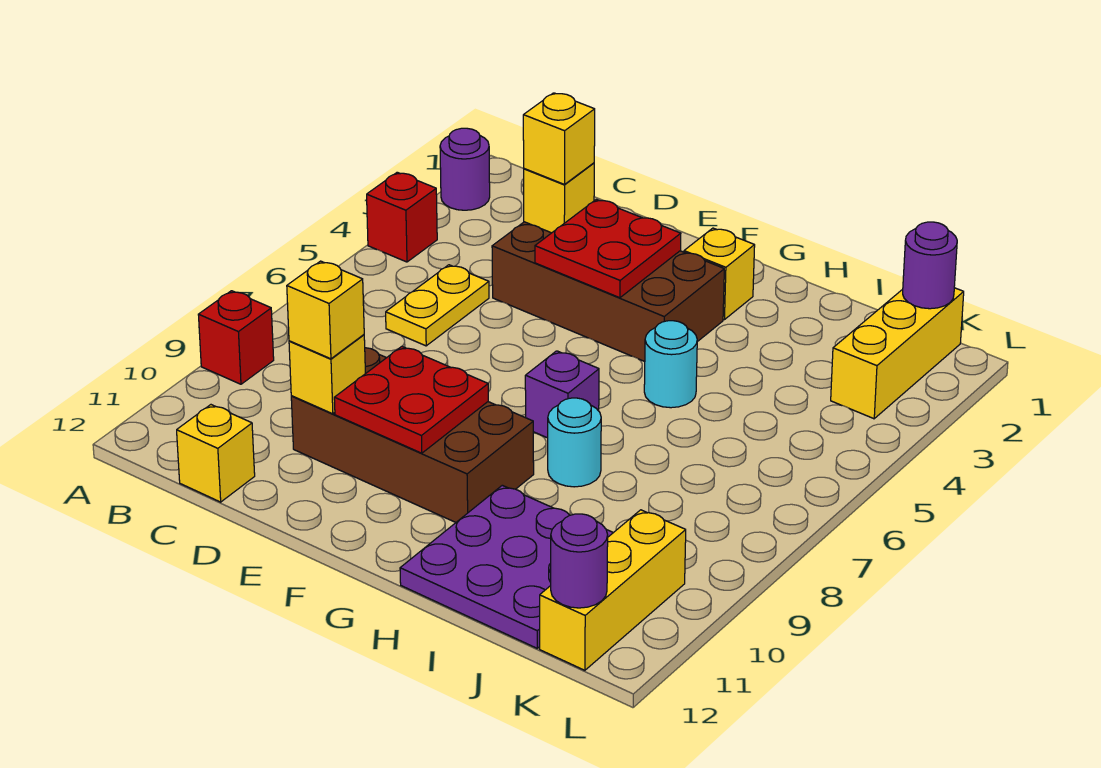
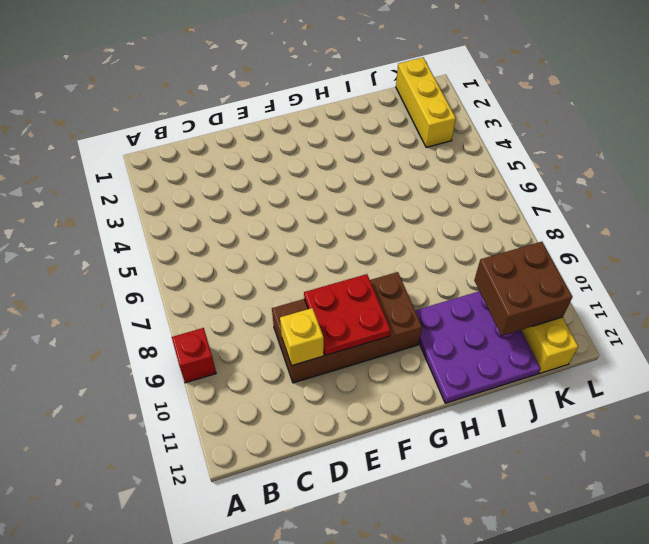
brown brick J10:K11 level 2 -> none
none -> purple round brick A2 level 1
none -> red brick A4 level 1
none -> yellow plate C5:C6 level 1

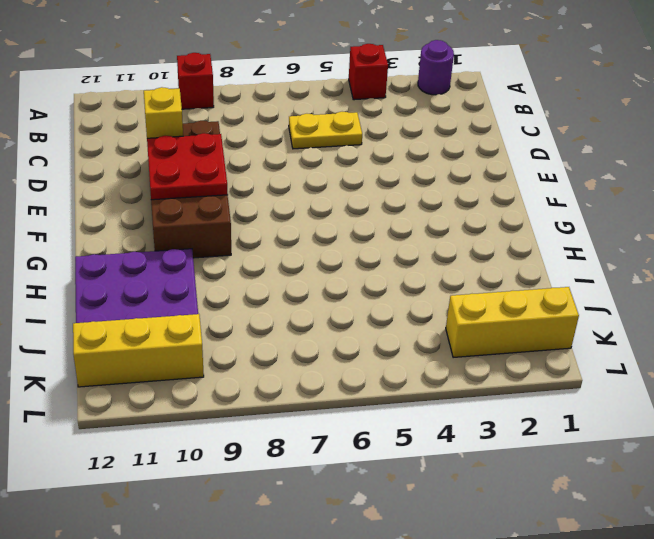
none -> yellow brick C12 level 1
none -> brown brick D3:G4 level 1
none -> yellow brick G2 level 1

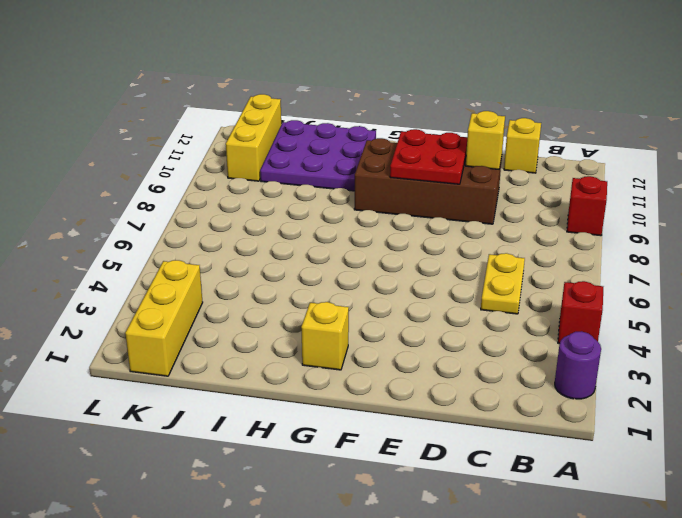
none -> brown brick D3:G4 level 1
none -> purple brick G7 level 1
none -> cyan round brick H5 level 1

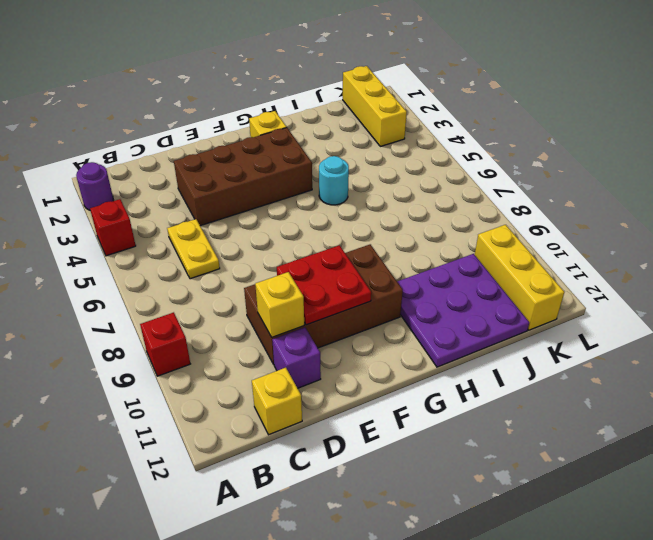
purple brick D11 level 1 -> purple brick G7 level 1
none -> cyan round brick H8 level 1
none -> yellow brick D3 level 2
none -> red plate E3:F4 level 2

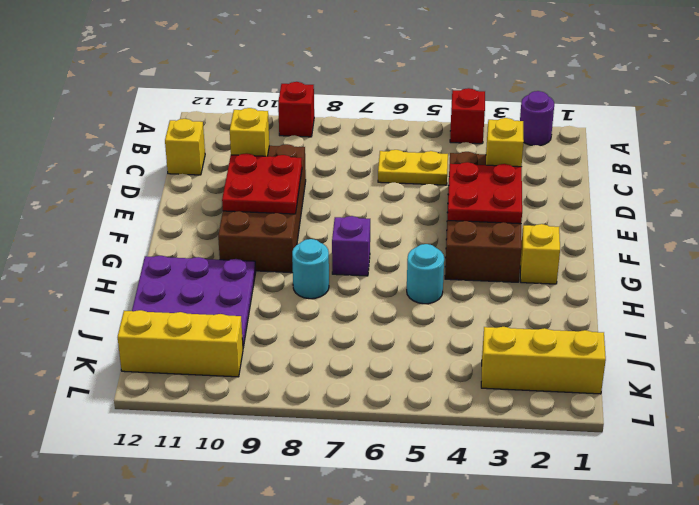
none -> purple round brick K1 level 2
none -> purple round brick K12 level 2
none -> yellow brick D3 level 3

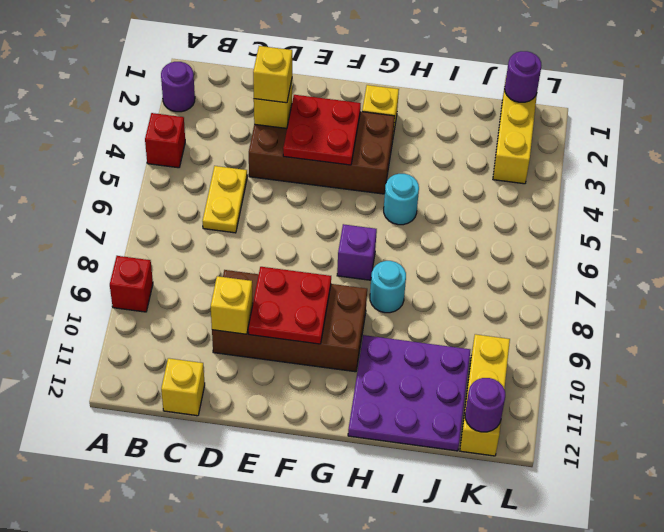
none -> yellow brick D10 level 3

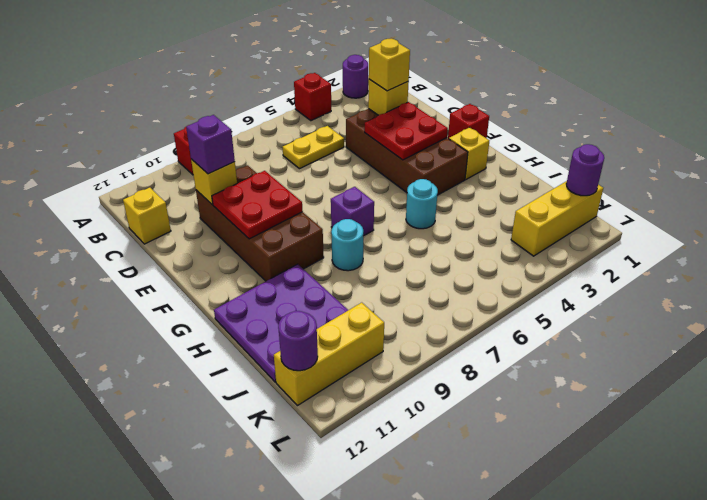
purple brick D10 level 3 -> yellow brick D10 level 3
red brick F1 level 1 -> none

